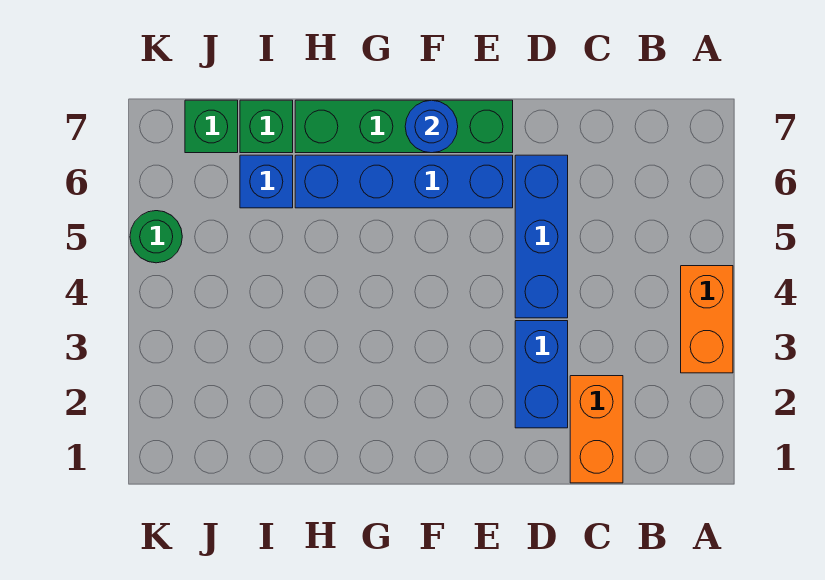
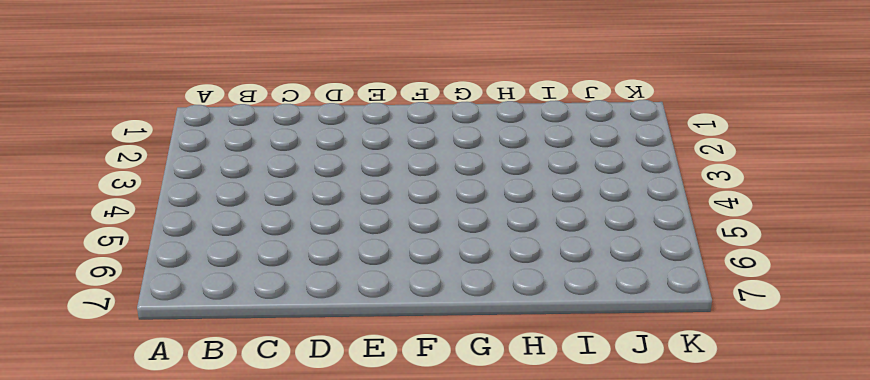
none -> orange brick A3:A4 level 1
none -> orange brick C1:C2 level 1

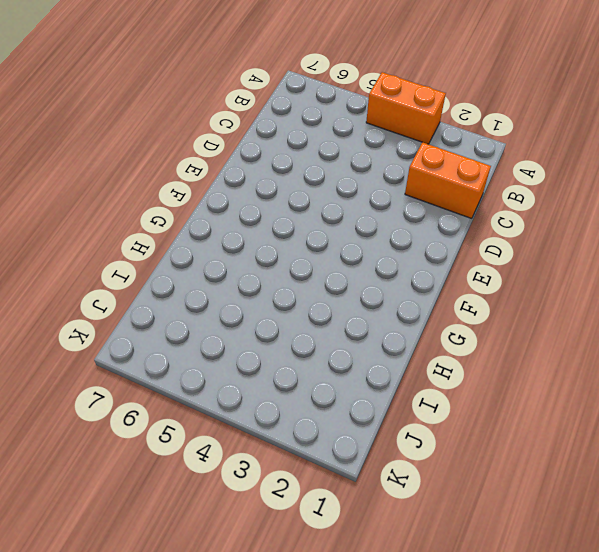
none -> blue brick D2:D3 level 1
none -> blue brick D4:D6 level 1

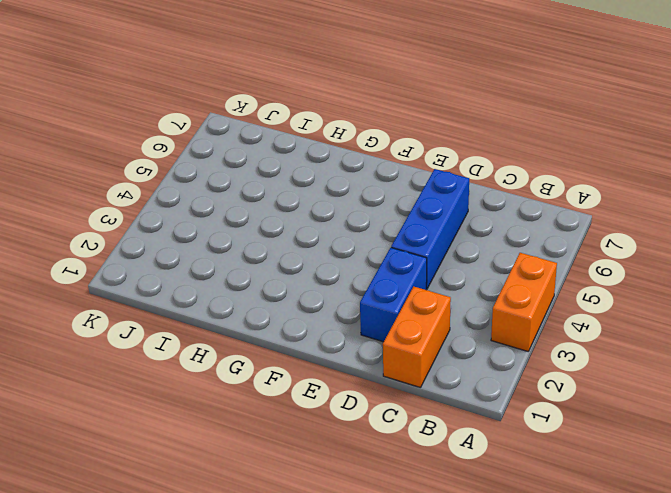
none -> blue brick E6:H6 level 1
none -> green brick E7:H7 level 1

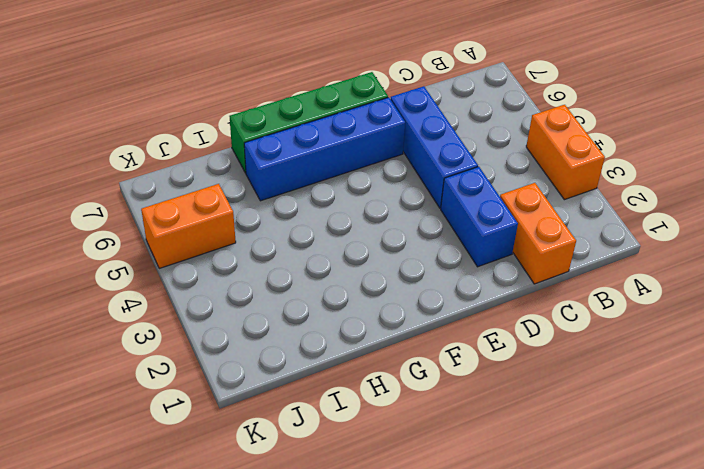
orange brick J5:K5 level 1 -> green round brick K5 level 1
none -> blue brick I6 level 1
none -> green brick I7 level 1

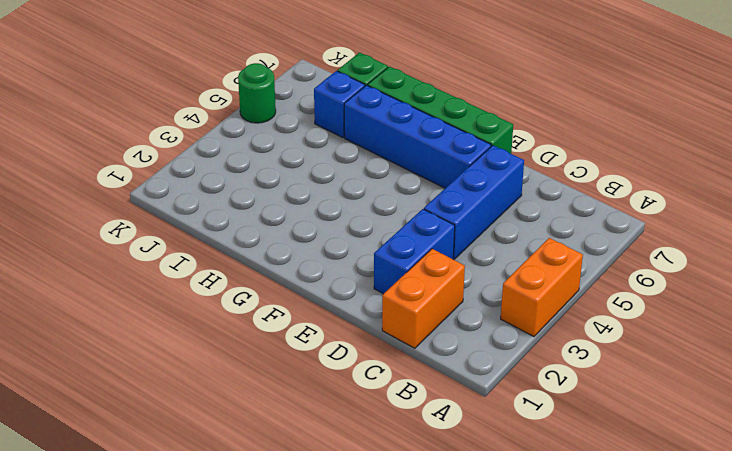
none -> green brick J7 level 1
none -> blue round brick F7 level 2

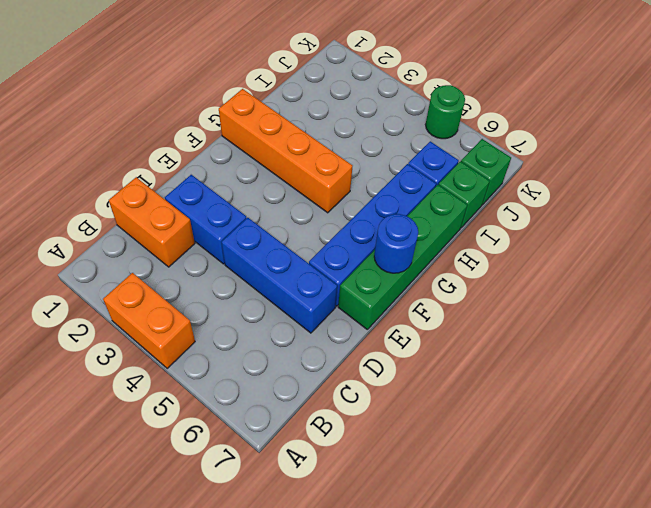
orange brick G1:G4 level 1 -> none

